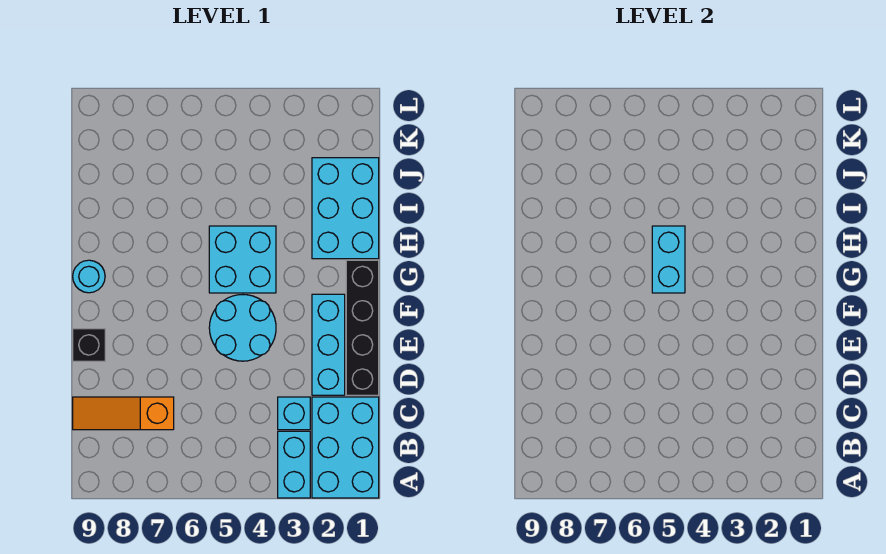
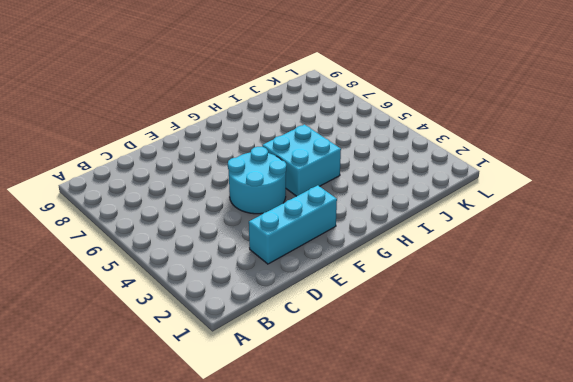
none -> cyan brick A1:C2 level 1
none -> cyan brick A3:B3 level 1
none -> cyan brick C3 level 1

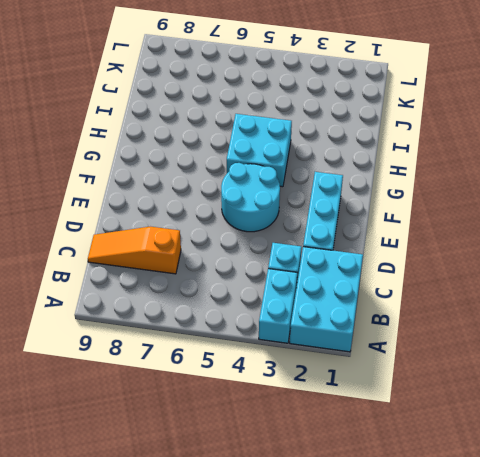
none -> black brick D1:G1 level 1
none -> black brick E9 level 1
none -> cyan round brick G9 level 1

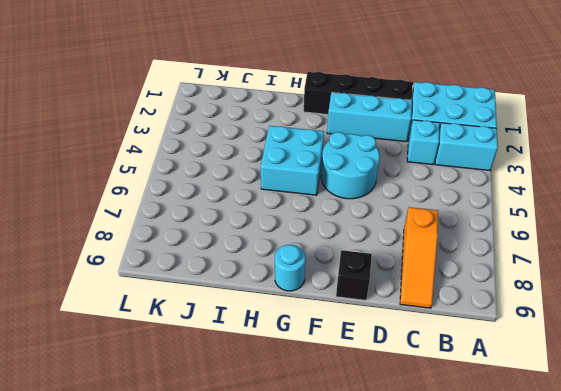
none -> cyan brick H1:J2 level 1
none -> cyan brick G5:H5 level 2

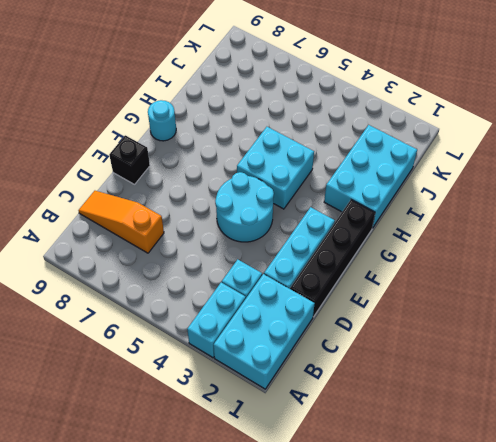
none -> cyan brick G5:H5 level 2

